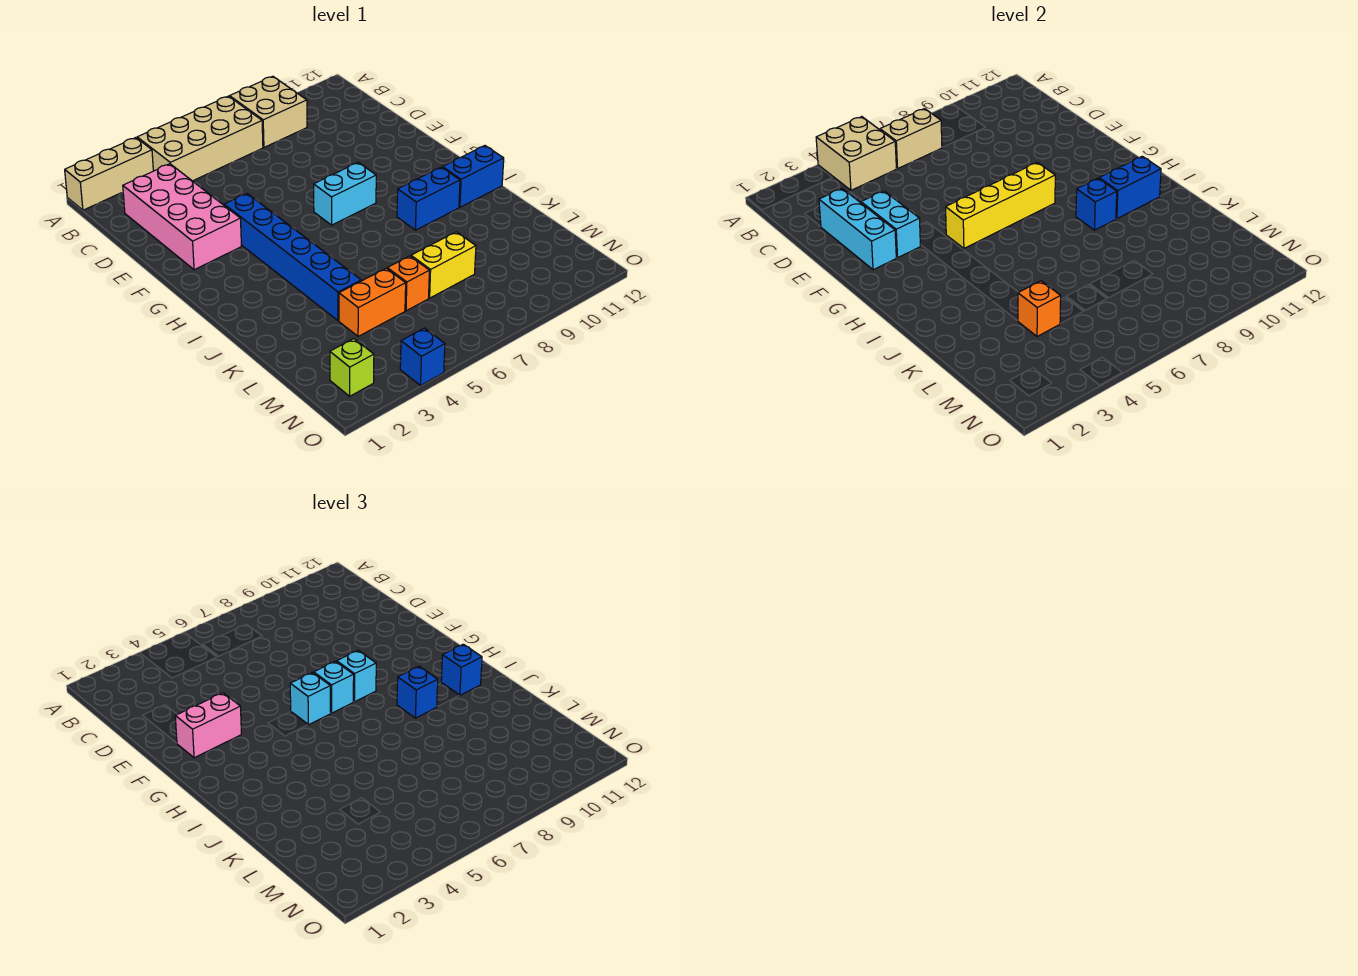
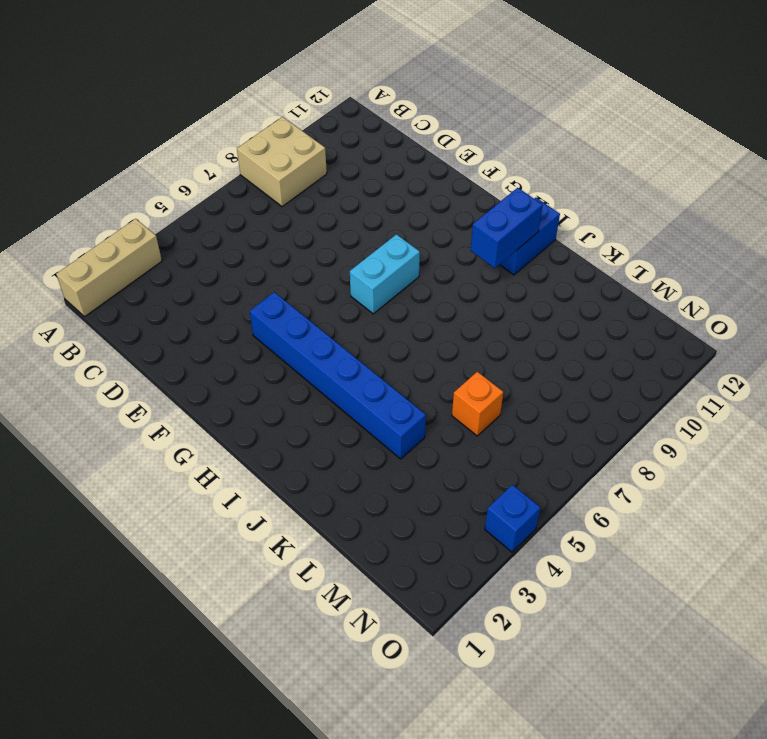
none -> tan brick A4:B7 level 1
none -> pink brick C2:F3 level 1
none -> blue brick I9:I10 level 1

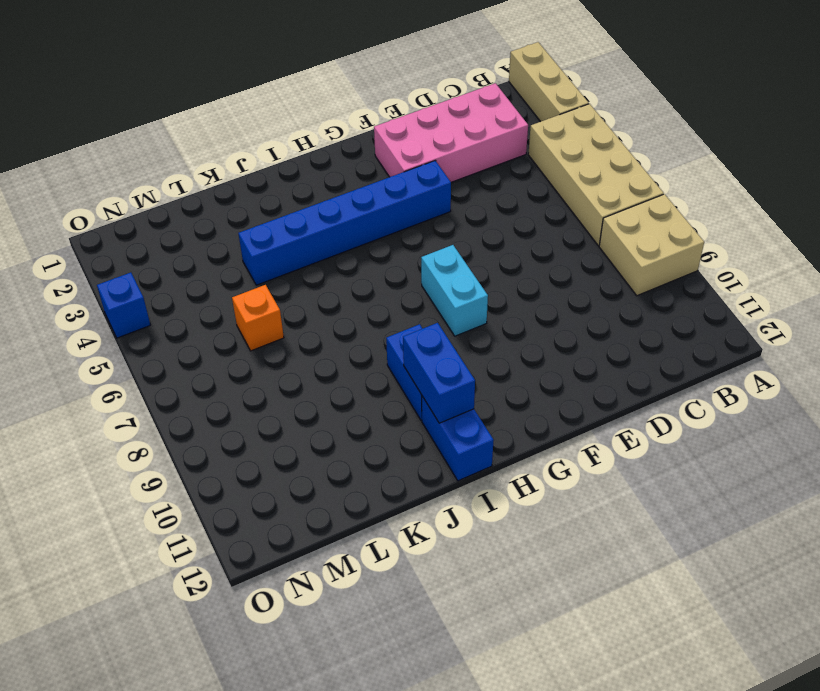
none -> orange brick L4:L5 level 1
none -> yellow brick L7:L8 level 1
none -> lime brick N2 level 1

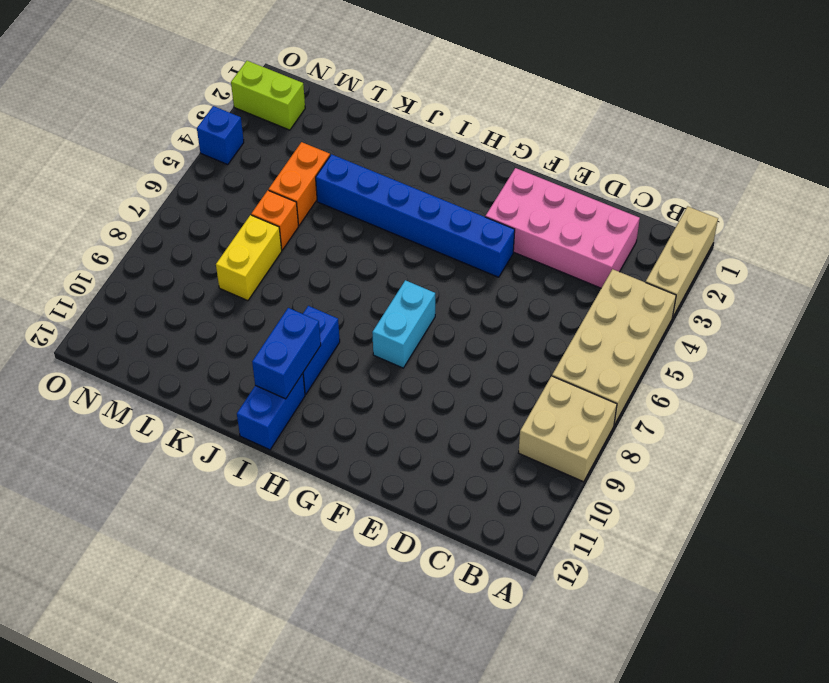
lime brick N2:O2 level 1 -> lime brick N2 level 1
none -> tan brick A4:B5 level 2
none -> tan brick B6:B7 level 2
none -> cyan brick D2:F2 level 2

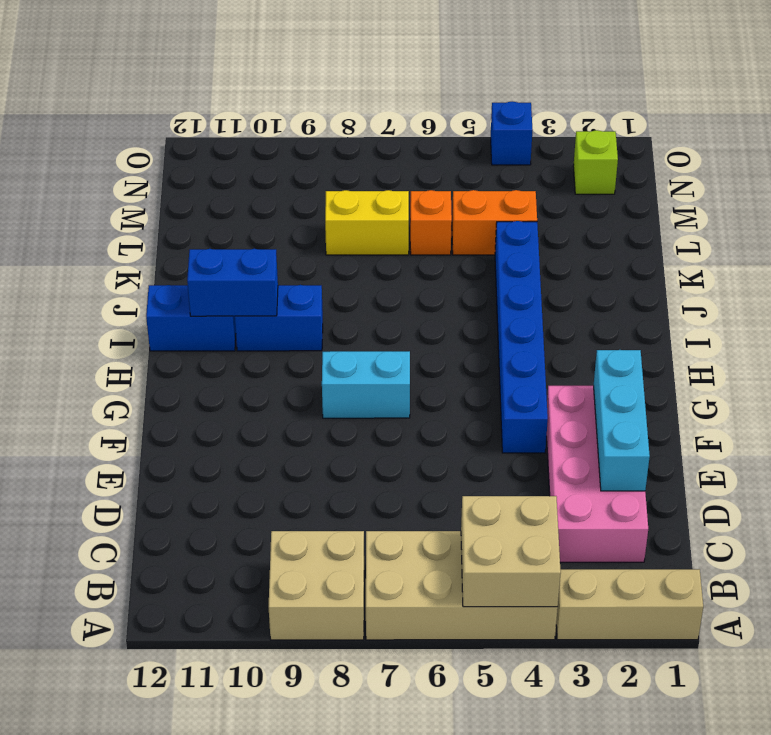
none -> tan brick B6:B7 level 2
none -> cyan brick E3:F3 level 2
none -> yellow brick G5:G8 level 2

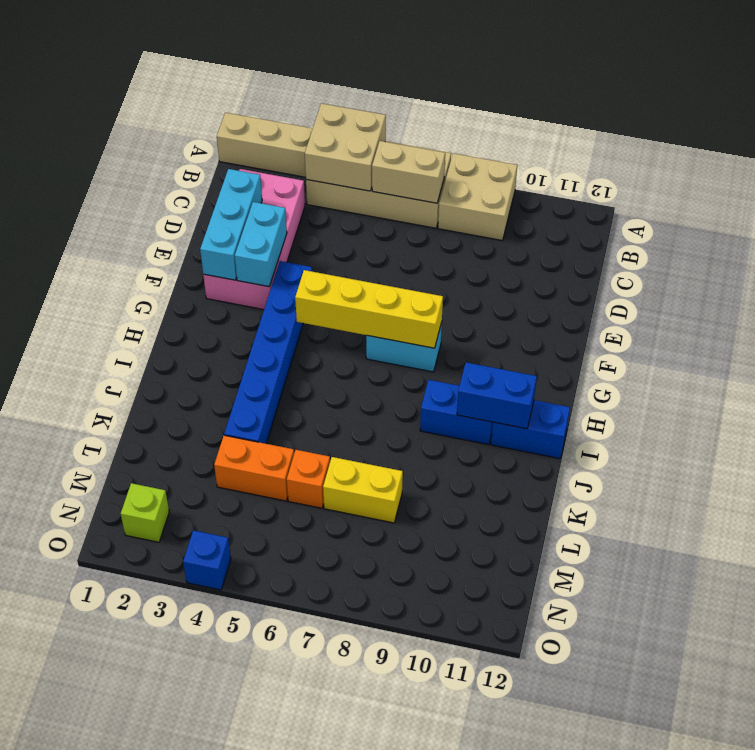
none -> blue brick I9 level 2
none -> orange brick L4 level 2
none -> pink brick F2:F3 level 3

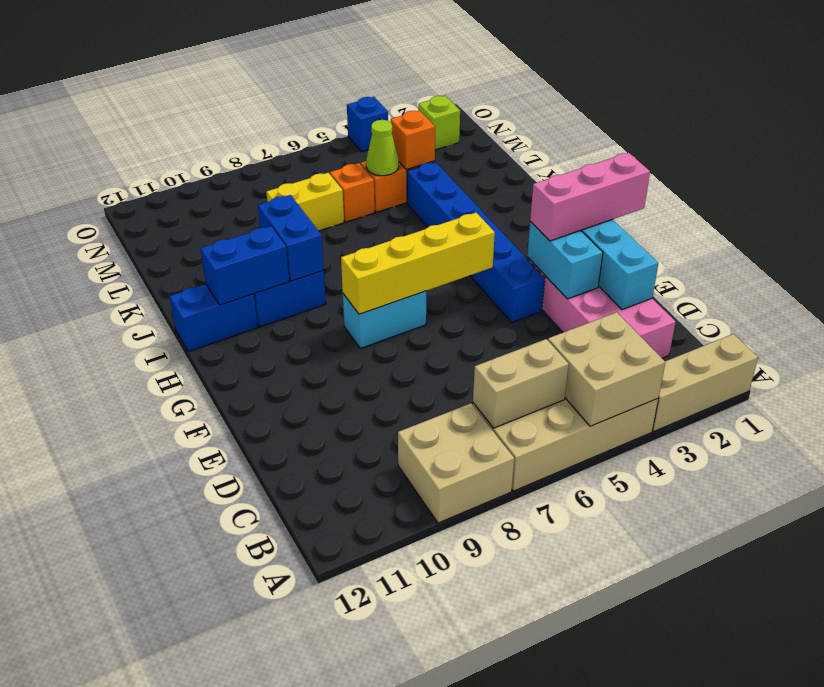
pink brick F1:F3 level 3 -> pink brick F2:F3 level 3
blue brick I9:J9 level 2 -> blue brick I9 level 2
lime cone L5 level 2 -> none
none -> cyan brick G6 level 3
none -> cyan brick G7 level 3
none -> cyan brick G8 level 3

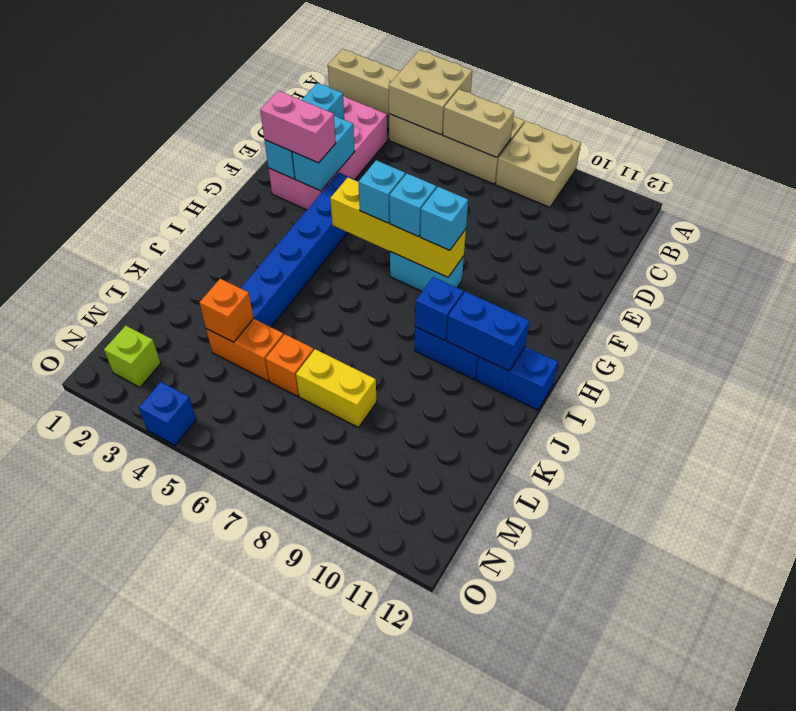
none -> blue brick I9 level 3
none -> blue brick I11 level 3

